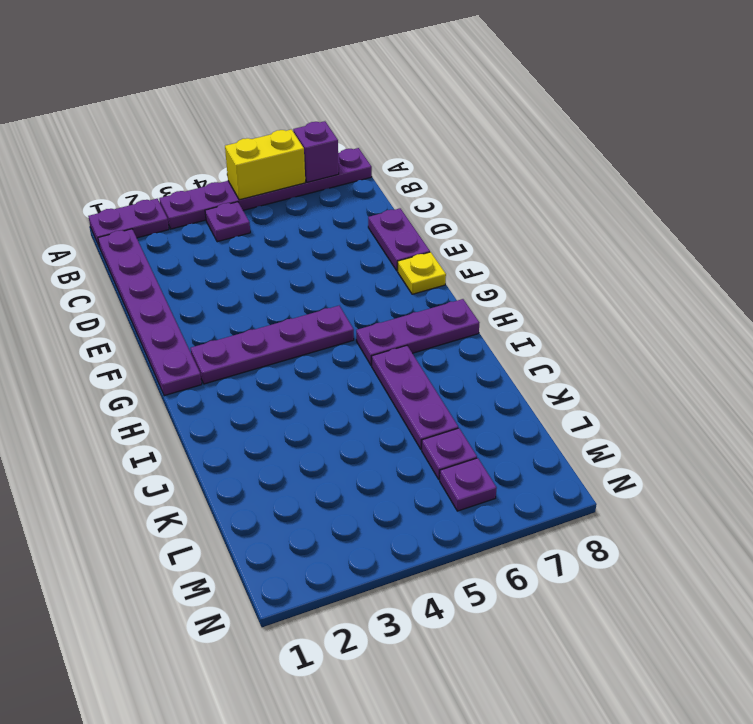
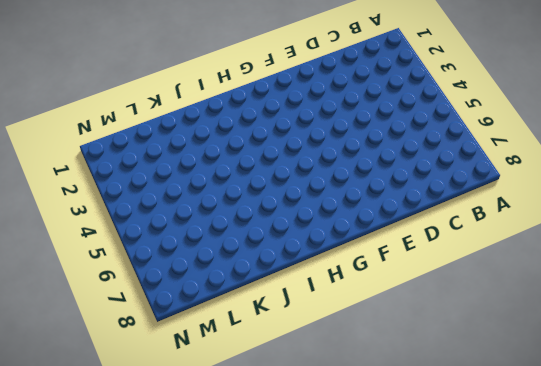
none -> purple plate A1:A2 level 1
none -> purple plate A3:A8 level 1
none -> purple plate B1:G1 level 1

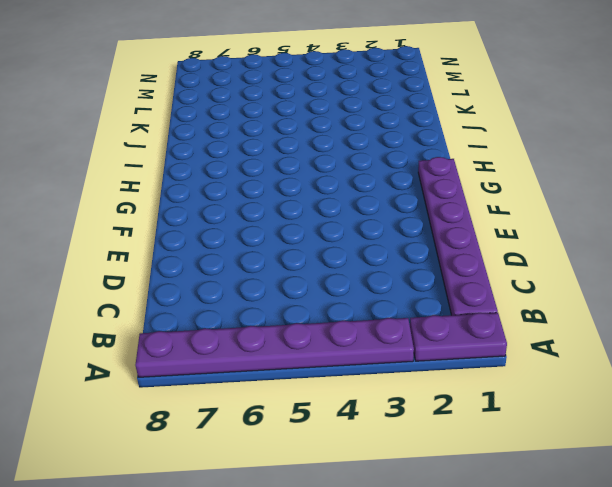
none -> purple plate B4 level 1
none -> purple plate D8:E8 level 1
none -> yellow plate F8 level 1

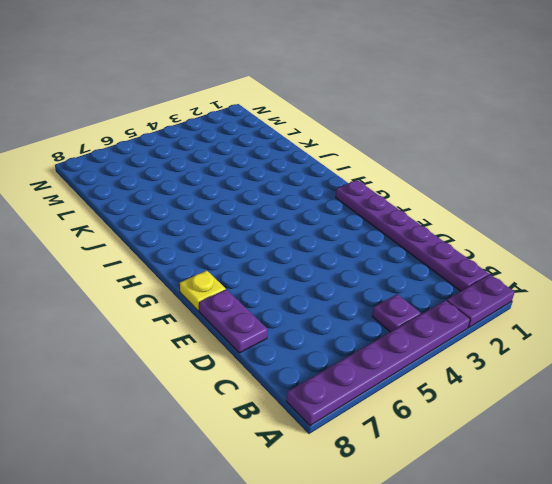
none -> purple plate G2:G5 level 1
none -> purple plate H6:H8 level 1
none -> purple plate I6:K6 level 1

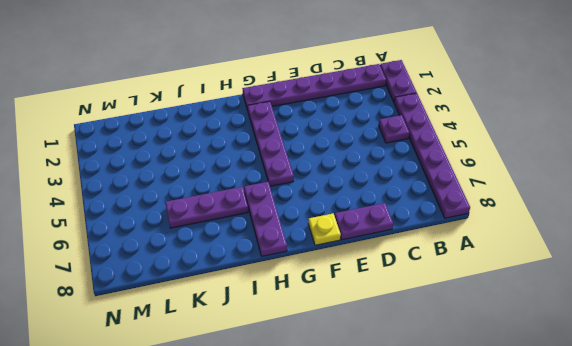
none -> purple plate L6 level 1
none -> purple plate M6 level 1
none -> yellow brick A5:A6 level 2

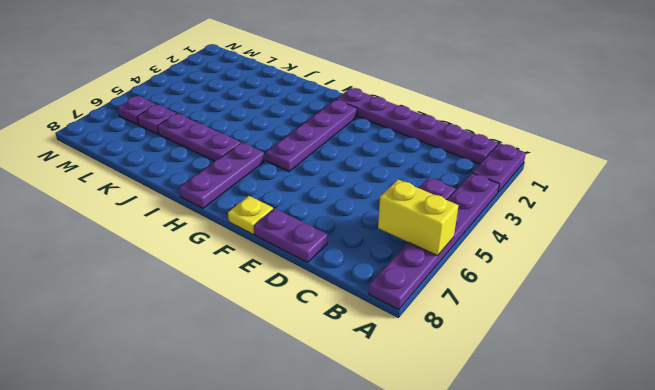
yellow brick A6:B6 level 2 -> yellow brick A5:A6 level 2
none -> purple brick A7 level 2

